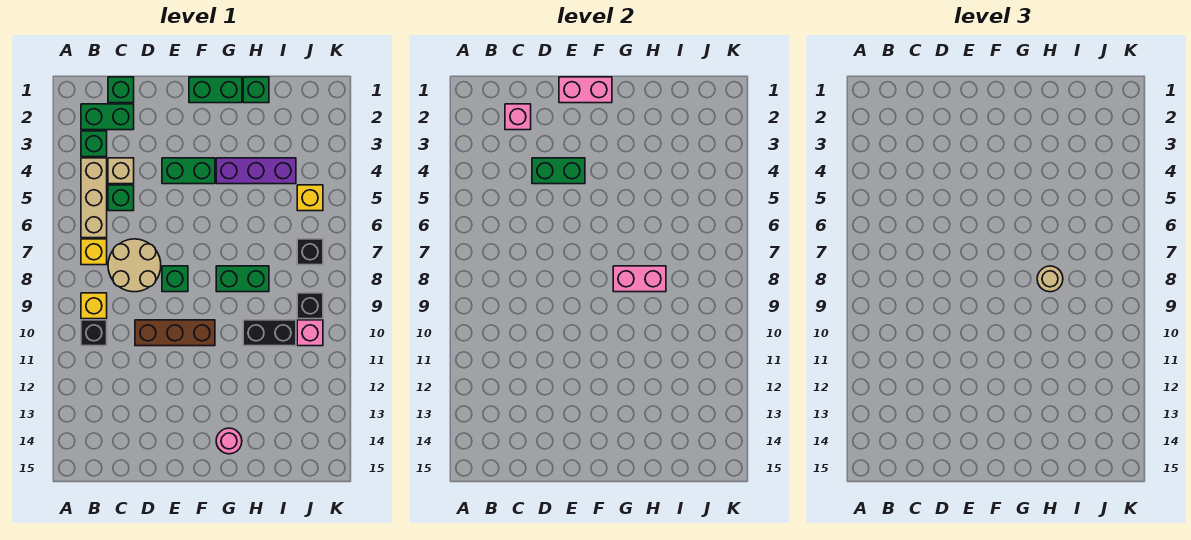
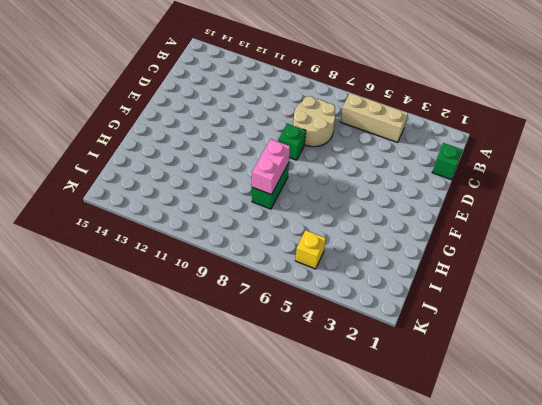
none -> green brick B2:C2 level 1
none -> green brick B3 level 1
none -> yellow brick B7 level 1

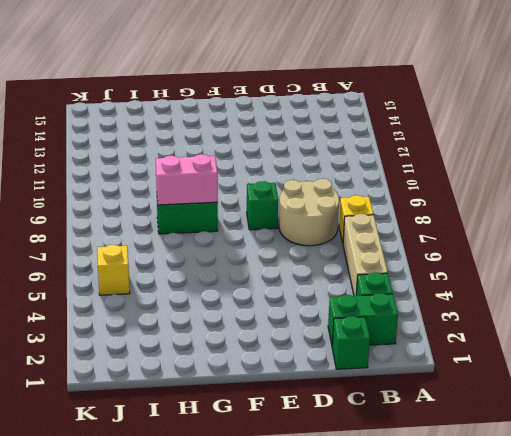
none -> yellow brick B9 level 1
none -> black brick B10 level 1
none -> tan brick C4 level 1

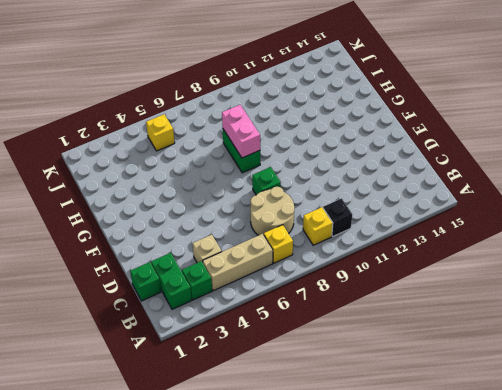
none -> green brick C5 level 1
none -> brown brick D10:F10 level 1
none -> green brick E4:F4 level 1

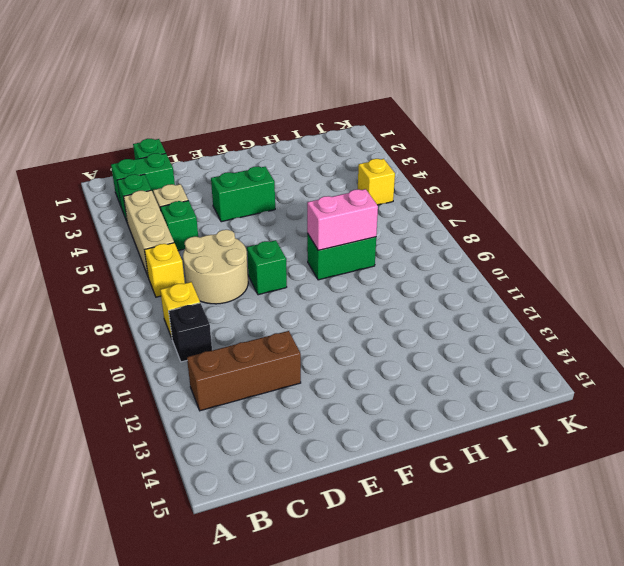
brown brick B12:D12 level 1 -> brown brick D10:F10 level 1
none -> green brick F1:G1 level 1
none -> purple brick G4:I4 level 1
none -> pink round brick G14 level 1

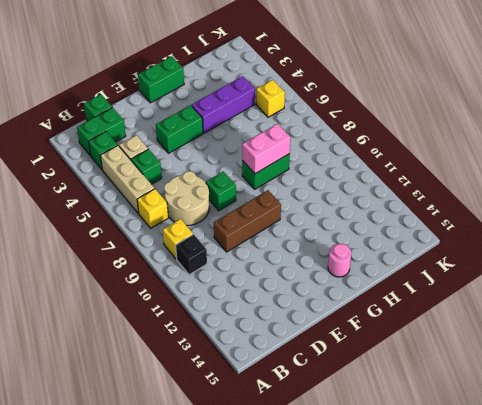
none -> green brick H1 level 1
none -> black brick H10:I10 level 1
none -> black brick J7 level 1

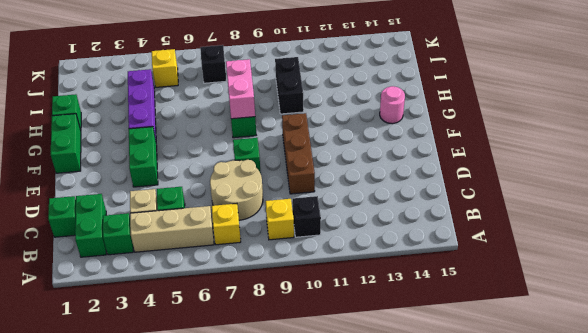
none -> black brick J9 level 1
none -> pink brick J10 level 1
none -> pink brick C2 level 2

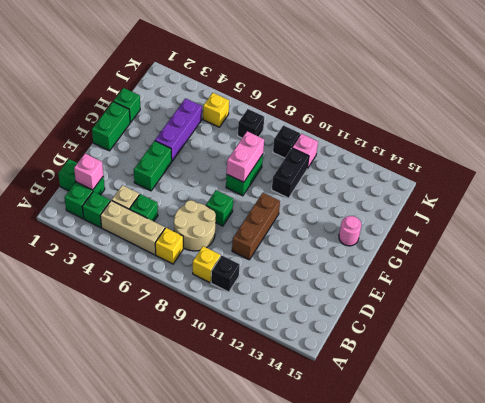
none -> green brick D4:E4 level 2
none -> pink brick E1:F1 level 2
none -> tan round brick H8 level 3

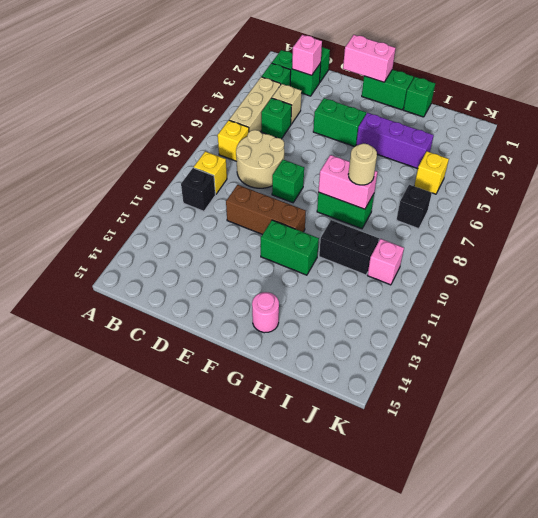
green brick F11:G11 level 1 -> green brick D4:E4 level 2
none -> black brick J9 level 1

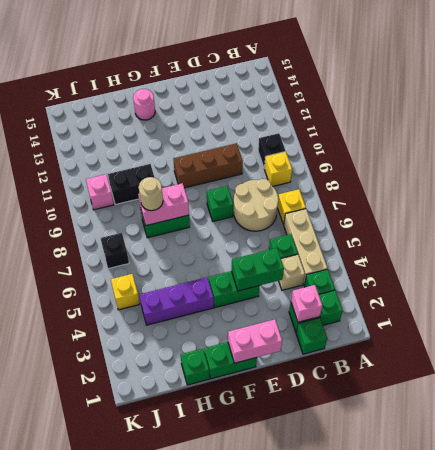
none -> black brick J9 level 1

